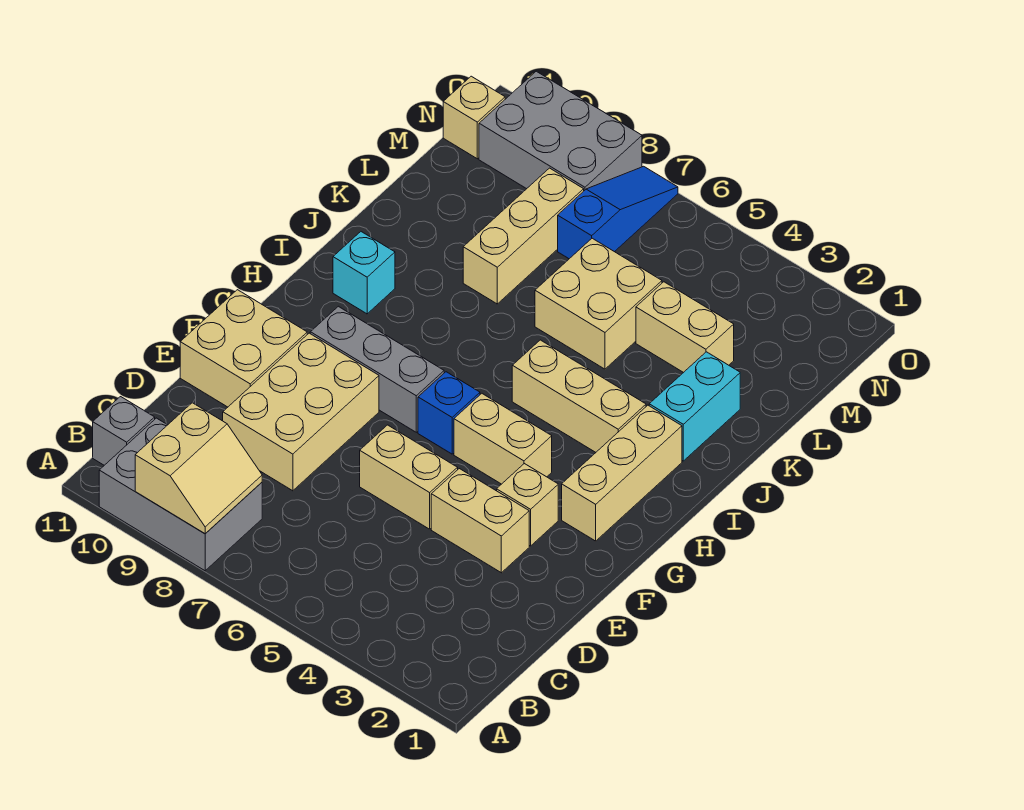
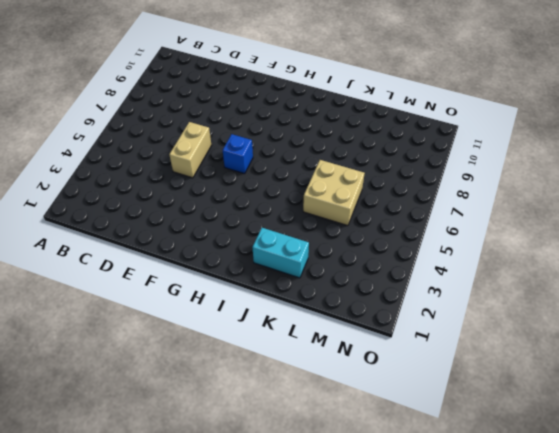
none -> grey brick A8:B10 level 1
none -> grey brick B11 level 1
none -> tan brick D8:F9 level 1

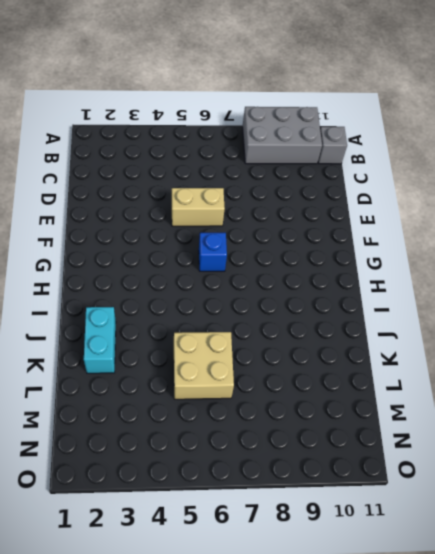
none -> tan brick D8:F9 level 1
none -> tan brick E3:E4 level 1
none -> tan brick E10:F11 level 1

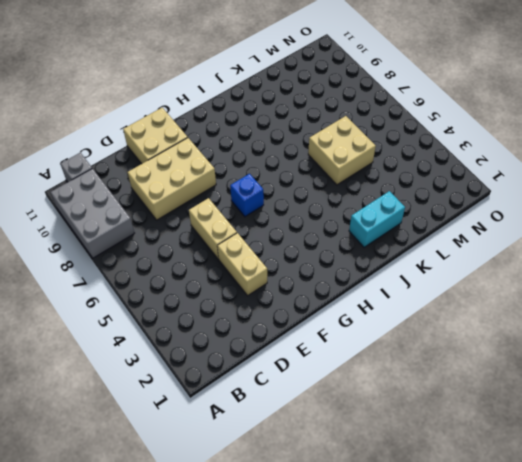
none -> tan brick F3 level 1
none -> tan brick G2:I2 level 1
none -> tan brick G4:G5 level 1

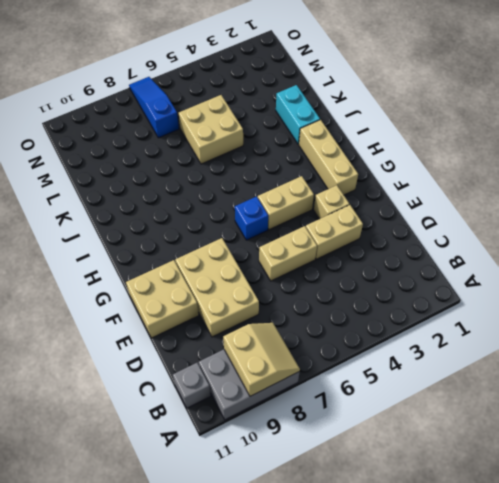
none -> grey brick G7:G9 level 1
none -> tan brick I3:I5 level 1
none -> cyan brick I10 level 1

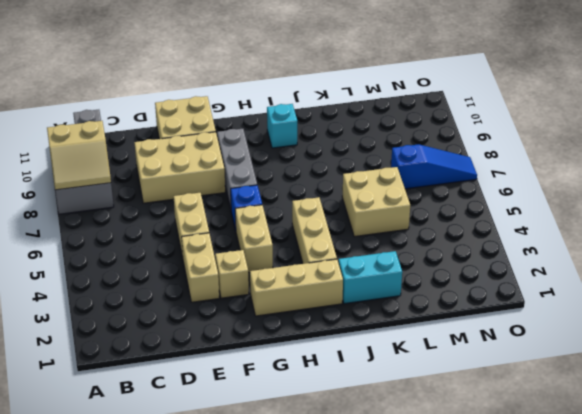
none -> tan brick K8:M8 level 1
none -> tan brick L3:L4 level 1
none -> grey brick N8:O10 level 1

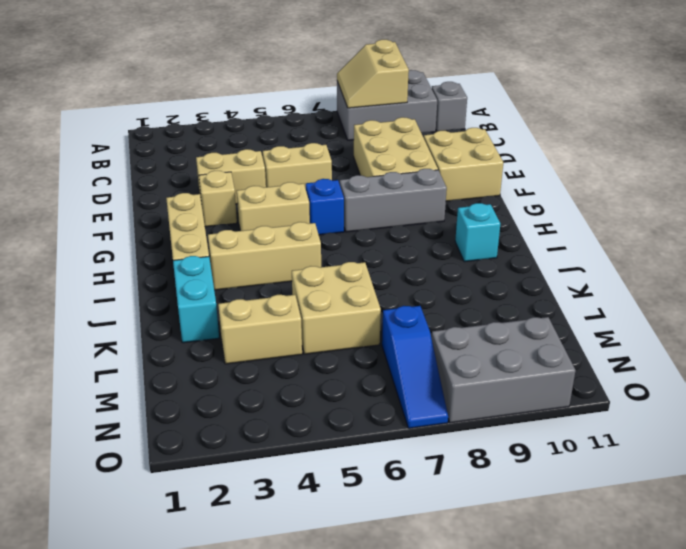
none -> tan brick K8:M8 level 1
none -> tan brick N11 level 1

